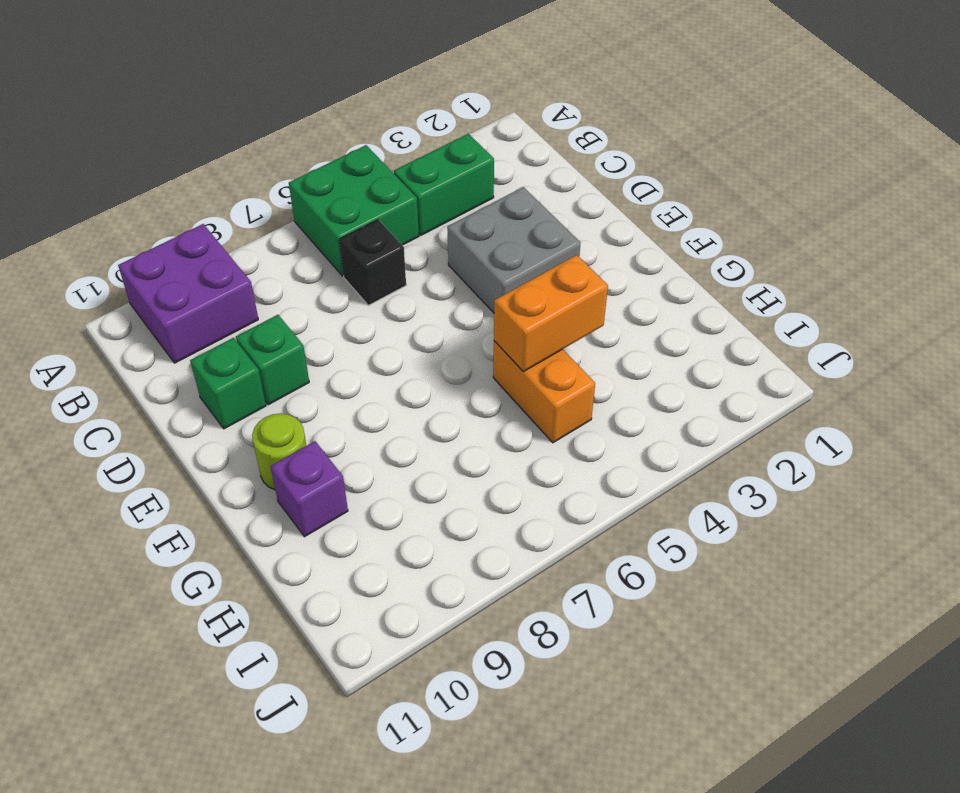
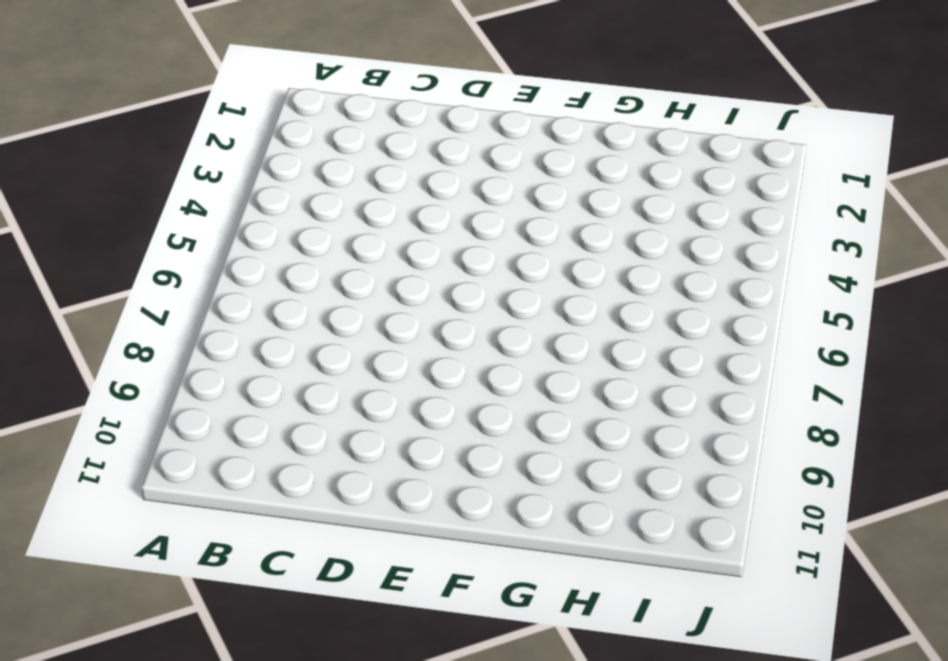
none -> green brick A5:B6 level 1
none -> purple brick A9:B10 level 1

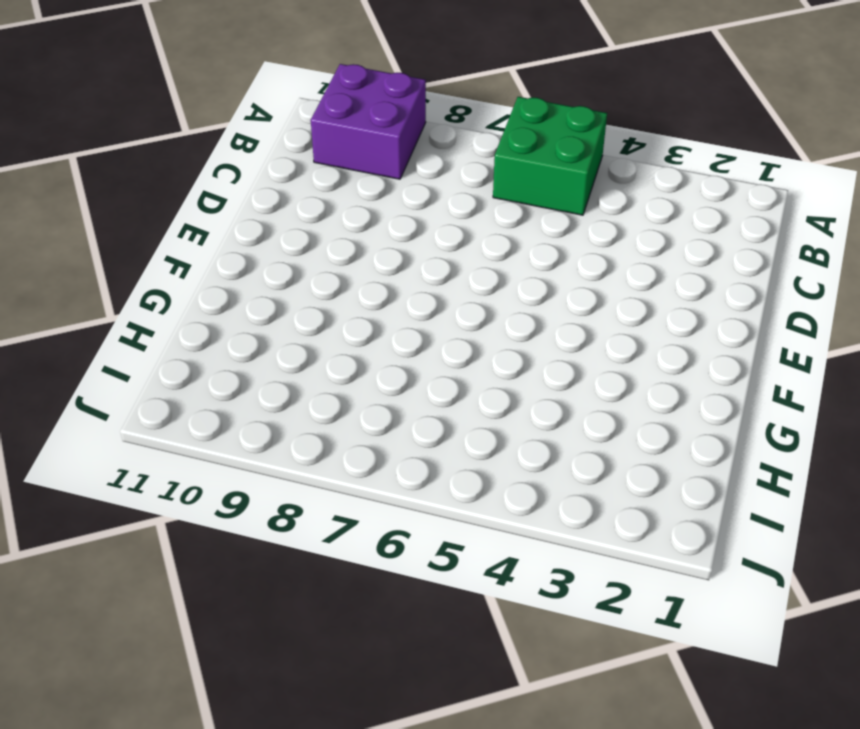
none -> green brick B3:B4 level 1
none -> black brick C6 level 1

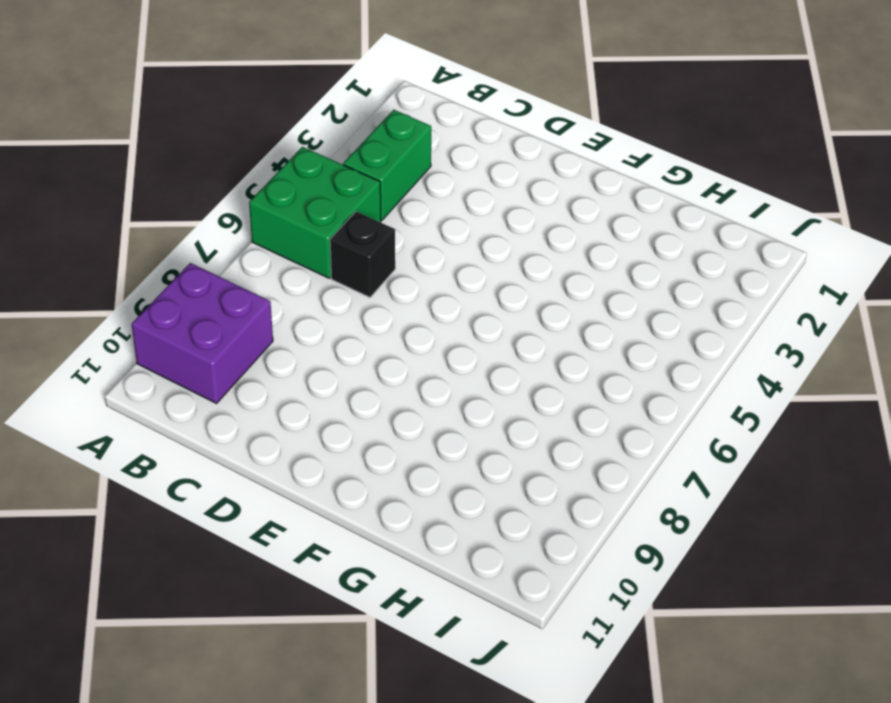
none -> grey brick D3:E4 level 1
none -> green brick D9 level 1

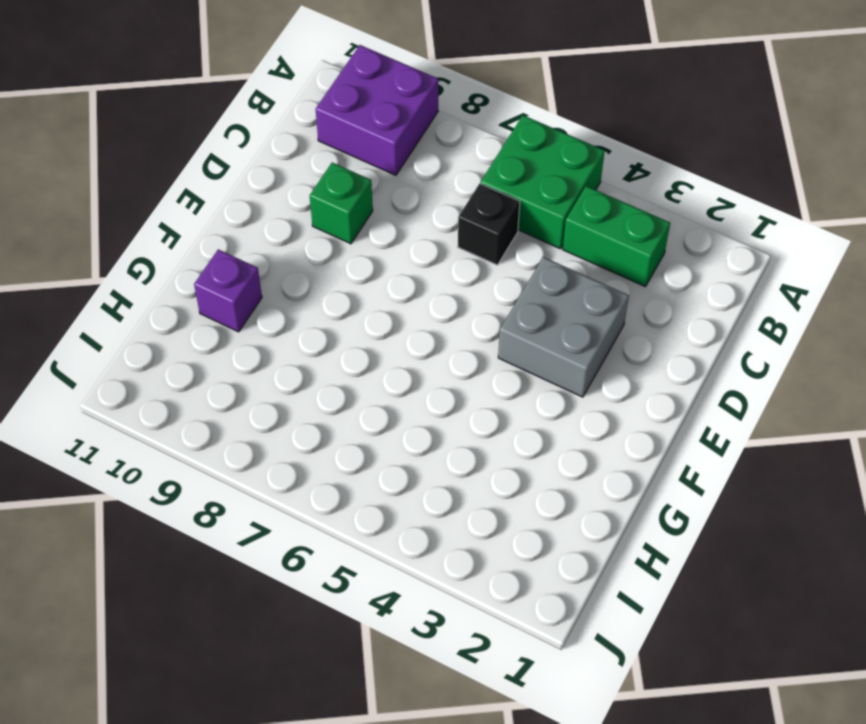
none -> green brick D10 level 1
none -> lime round brick F10 level 1

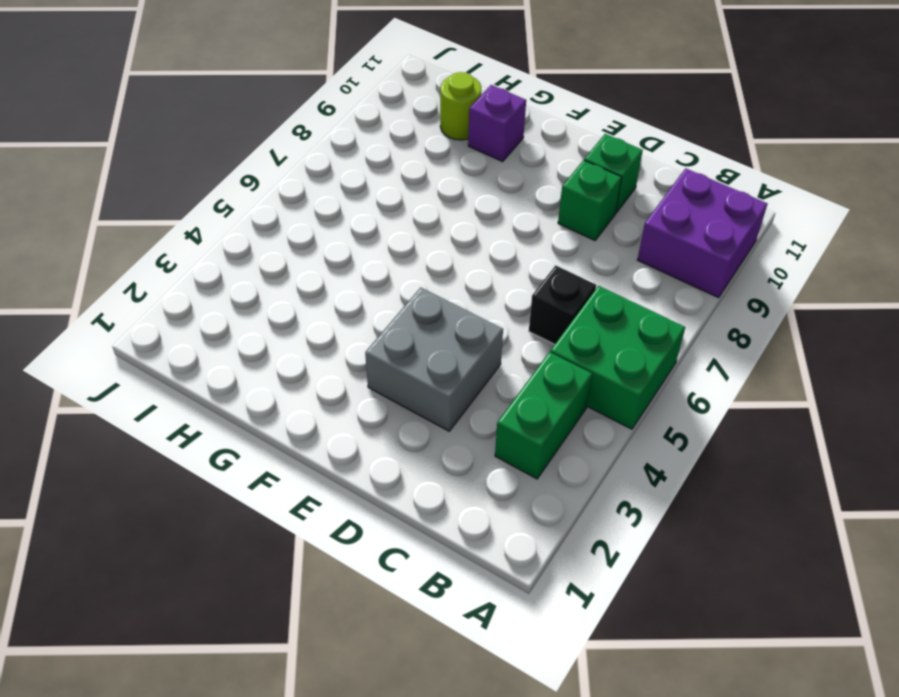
lime round brick H10 level 1 -> lime round brick F10 level 1
none -> orange brick G5:H5 level 1
none -> orange brick G4:G5 level 2

